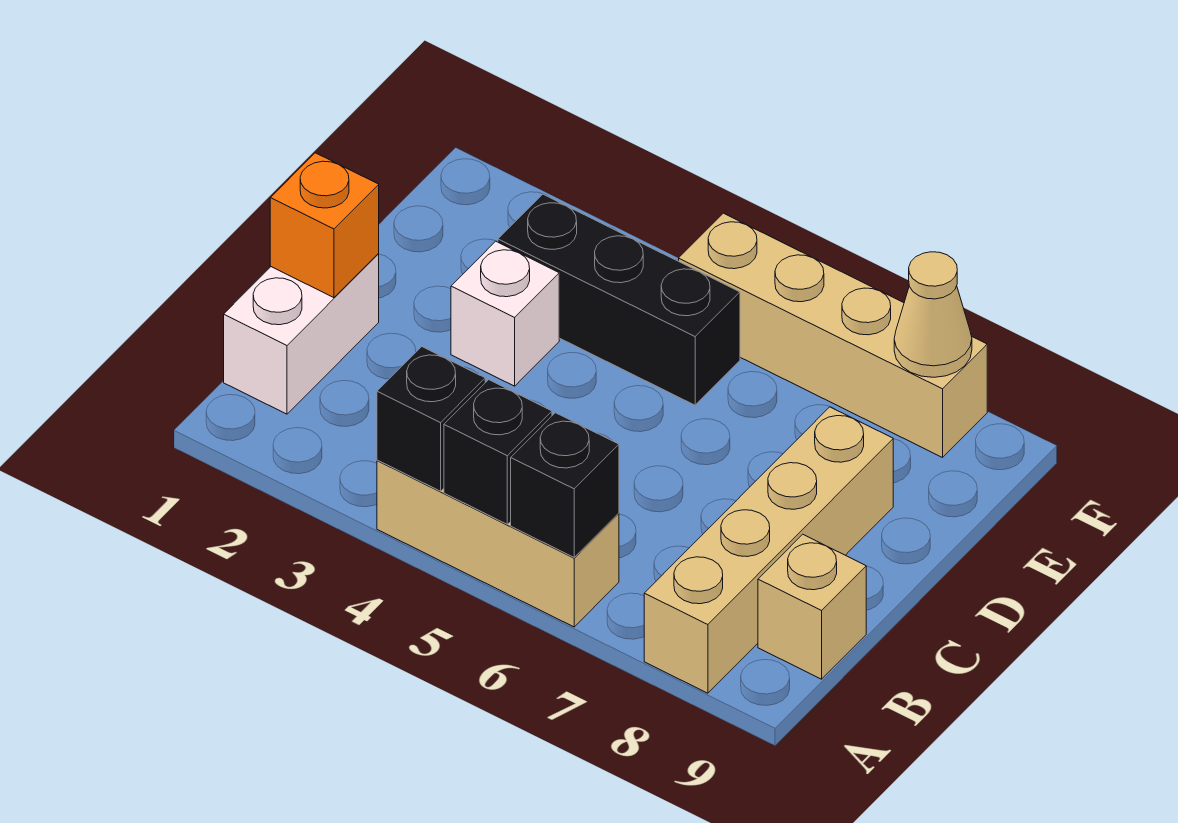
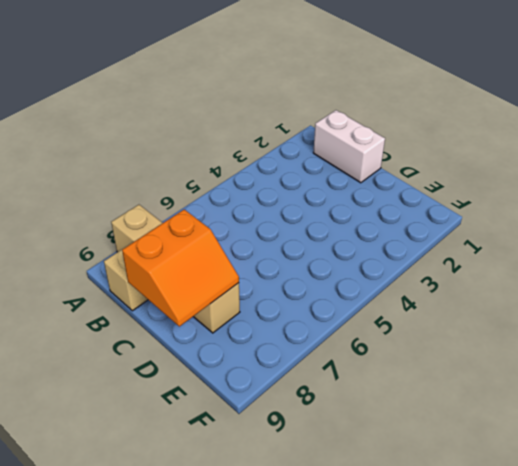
orange slope C8:D9 level 2 top C -> none
none -> tan brick A4:A6 level 1
none -> white brick D3 level 1
none -> black brick E3:E5 level 1

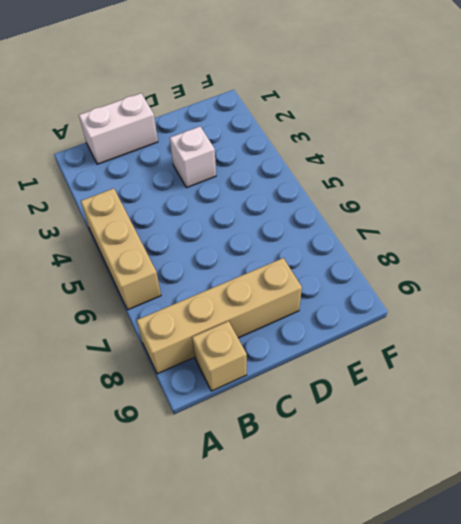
none -> black brick E3:E5 level 1
none -> tan brick F5:F8 level 1
none -> black brick A4 level 2

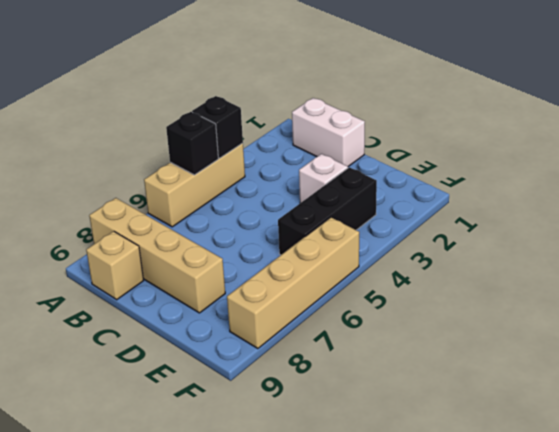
none -> black brick A6 level 2
none -> orange brick C1 level 2
none -> tan cone F8 level 2

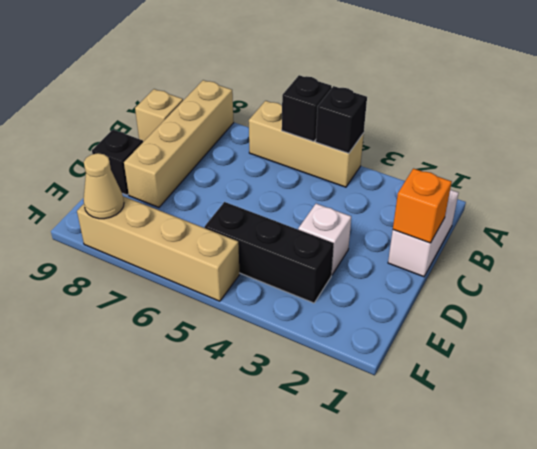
black brick D9 level 1 -> black brick A6 level 2

